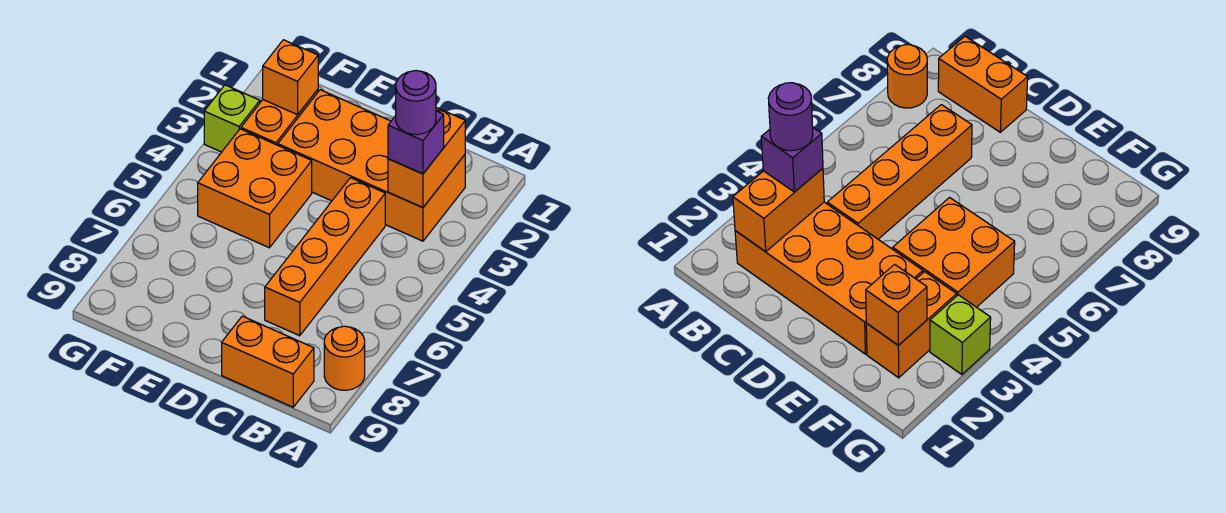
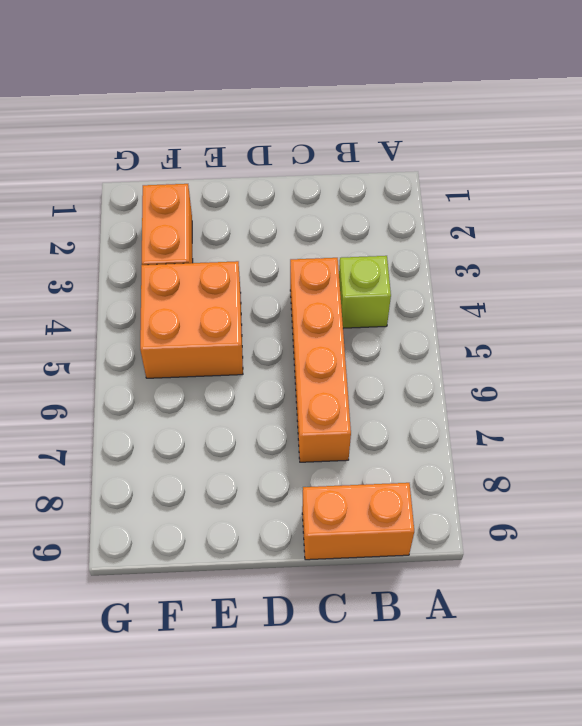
lime brick B4 level 1 -> lime brick G3 level 1
none -> orange round brick A8 level 1
none -> orange brick B2:E3 level 1

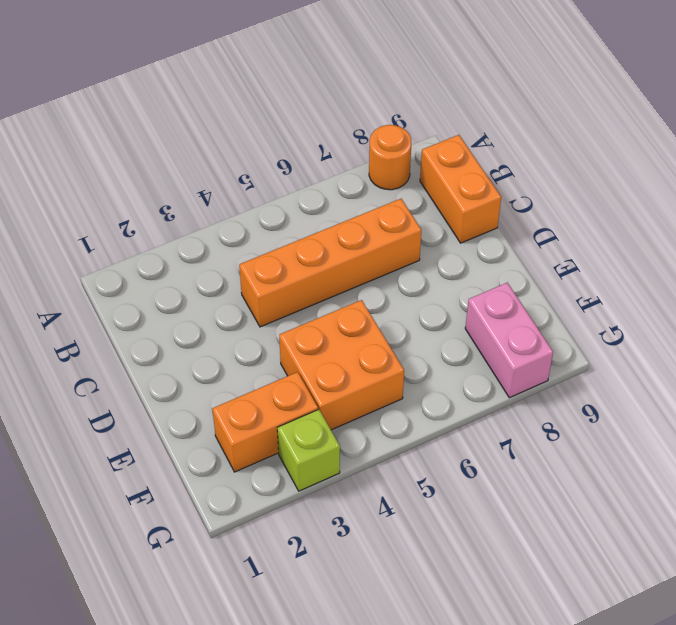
pink brick F8:G8 level 1 -> none
none -> orange brick B2:E3 level 1
none -> orange brick B2:B3 level 2

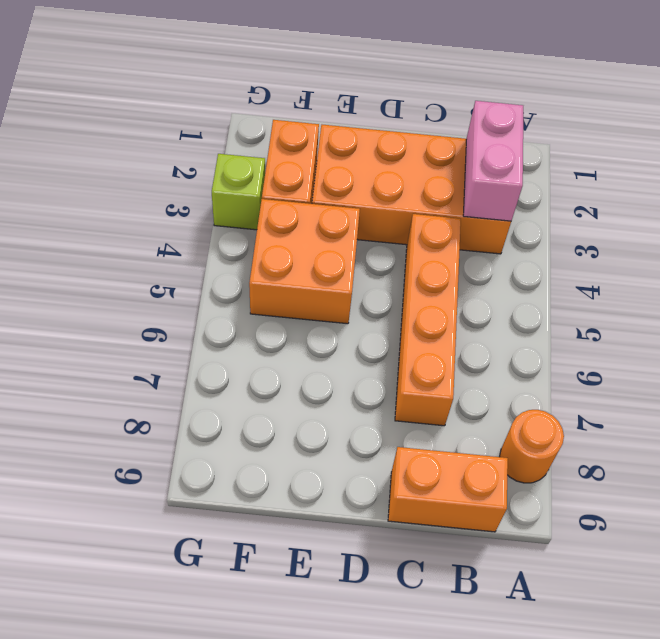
pink brick B2:B3 level 2 -> orange brick B2:B3 level 2
none -> orange brick F2 level 2
none -> purple brick B3 level 3

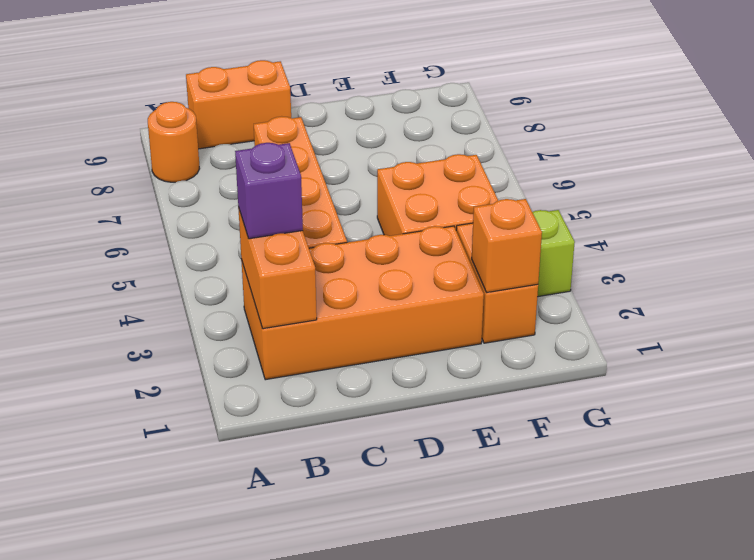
none -> purple round brick B3 level 4

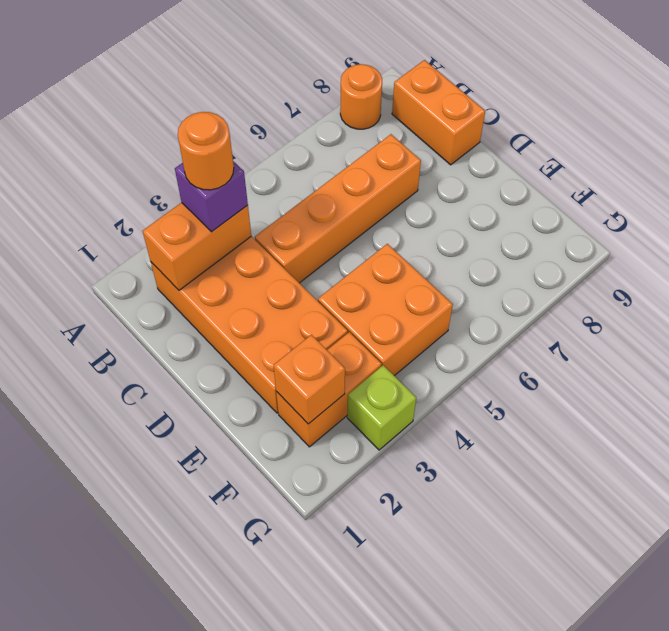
orange round brick B3 level 4 -> purple round brick B3 level 4

